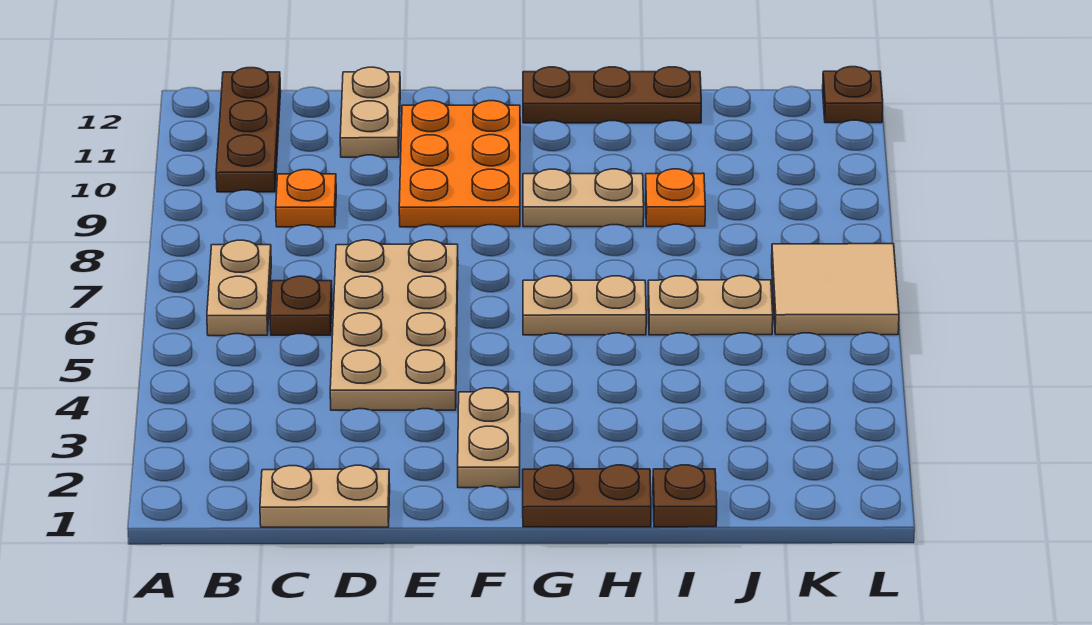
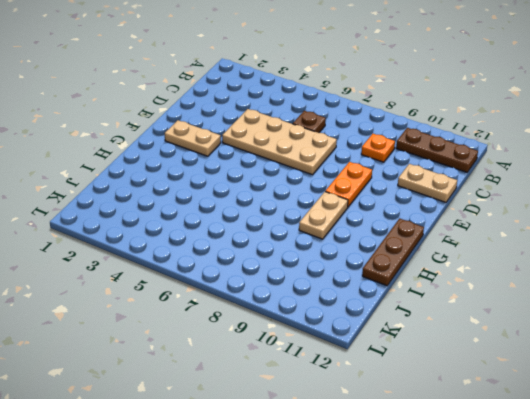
orange plate E9:F9 level 1 -> orange plate E9:F11 level 1
none -> tan plate B6:B7 level 1
none -> tan plate C1:D1 level 1
none -> brown plate G1:H1 level 1

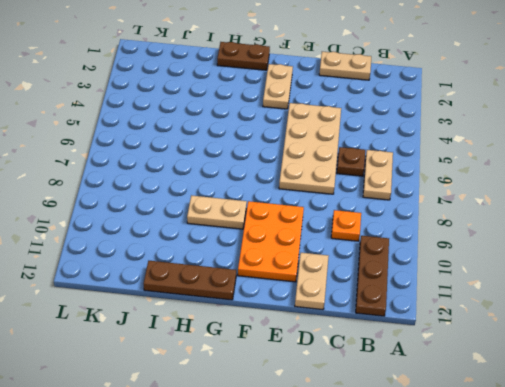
none -> tan plate G6:H6 level 1
none -> brown plate I1 level 1
none -> tan plate I6:J6 level 1

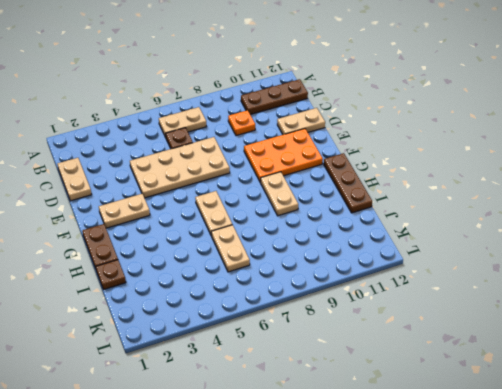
none -> orange plate I9 level 1
none -> tan tile K6:L7 level 1
none -> brown plate L12 level 1

